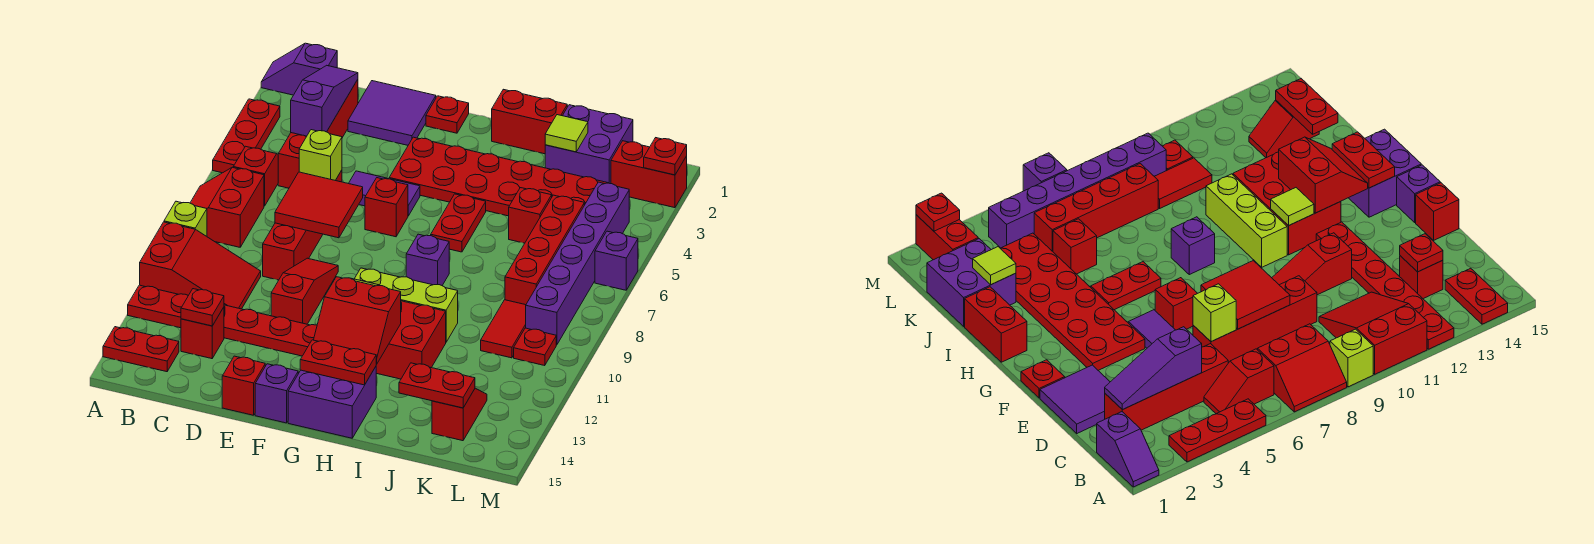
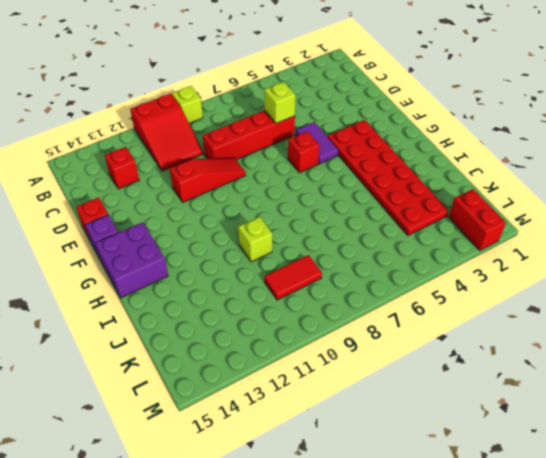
lime brick I10 level 1 -> lime brick G10:I10 level 1
none -> purple slope A1:B1 level 1 top B
none -> red plate A3:A5 level 1
none -> red slope A7:B8 level 1 top B
none -> red plate A12:F12 level 1

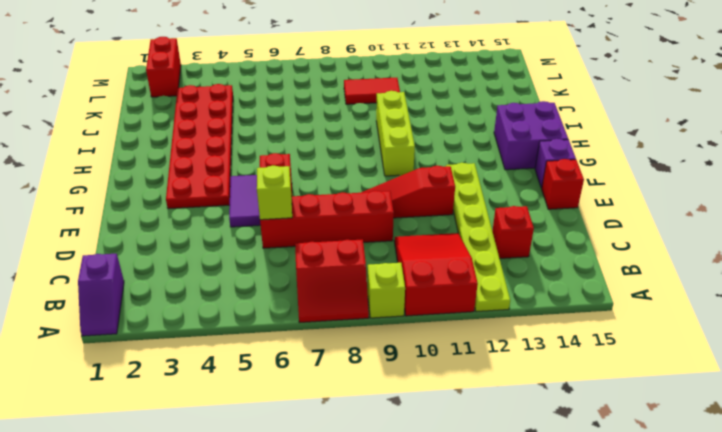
lime plate A12:F12 level 1 -> red plate A12:F12 level 1
none -> red plate A3:A5 level 1
none -> red plate A14:B14 level 1
none -> red slope B5:B6 level 1 top 6
none -> red brick C2:C5 level 1

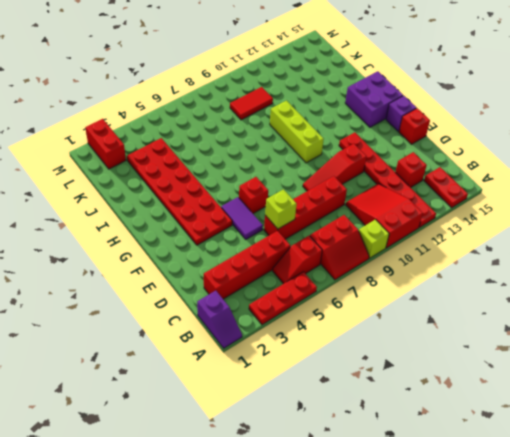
none -> purple tile D1:E2 level 1
none -> red plate F1 level 1
none -> red brick G11:I12 level 1
none -> red brick H1:I1 level 1

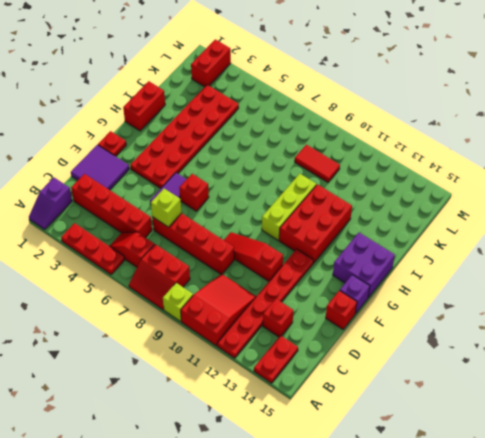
none -> red plate H5:H6 level 1
none -> purple brick H8 level 1
none -> purple brick J1:K2 level 1
none -> red brick J5 level 1

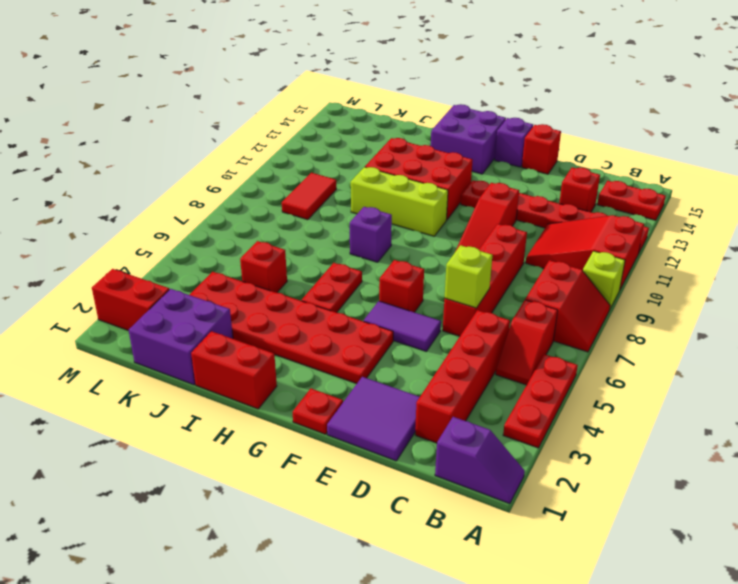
none -> red brick K5:K8 level 1
none -> red slope K13:K14 level 1 top 14
none -> purple brick L4:L9 level 1
none -> red plate L10 level 1

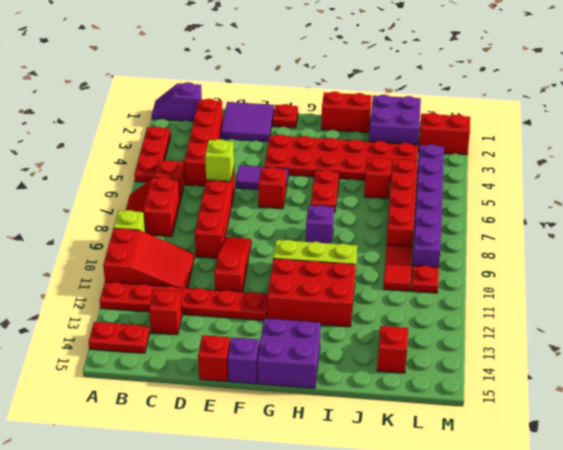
none -> purple brick M6 level 1
none -> purple slope C2:C4 level 2 top 4
none -> red plate C13 level 2
none -> red tile D7:E8 level 2

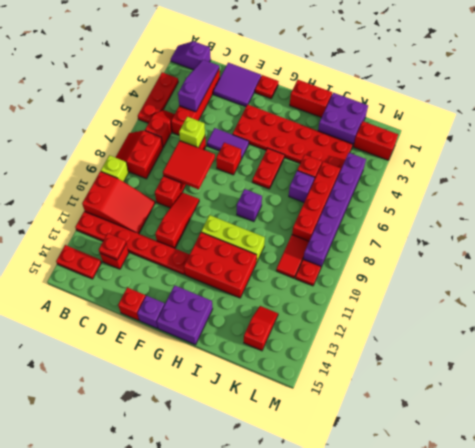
purple brick J6 level 1 -> purple brick M6 level 1
none -> lime tile G11 level 2
none -> red slope G12:H13 level 2 top 12
none -> red plate G14:H14 level 2
none -> lime tile J2 level 2

